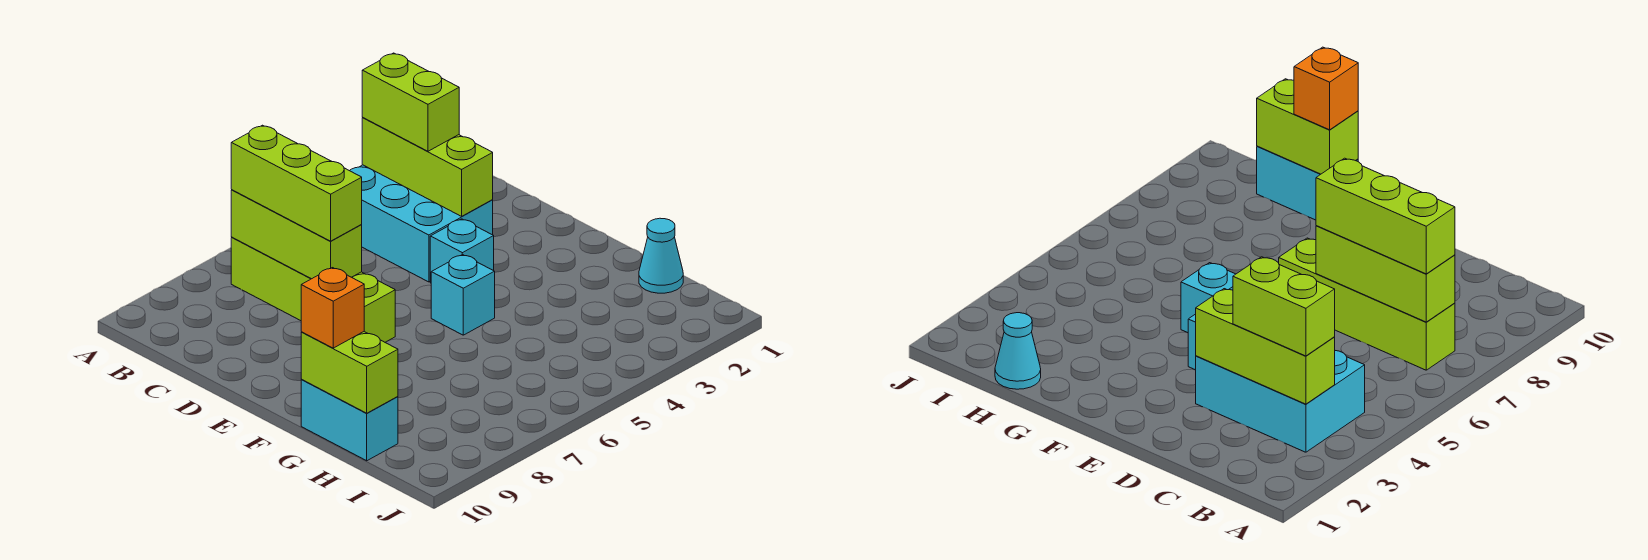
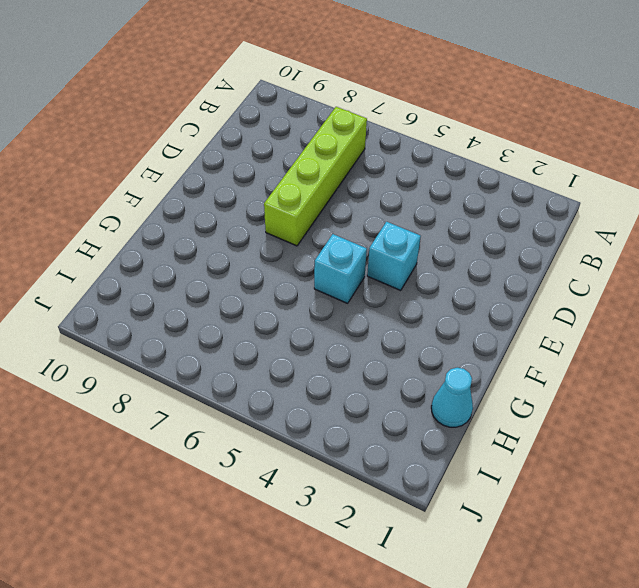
none -> cyan brick B3:D4 level 1
none -> cyan brick G10:H10 level 1
none -> lime brick B3:D3 level 2

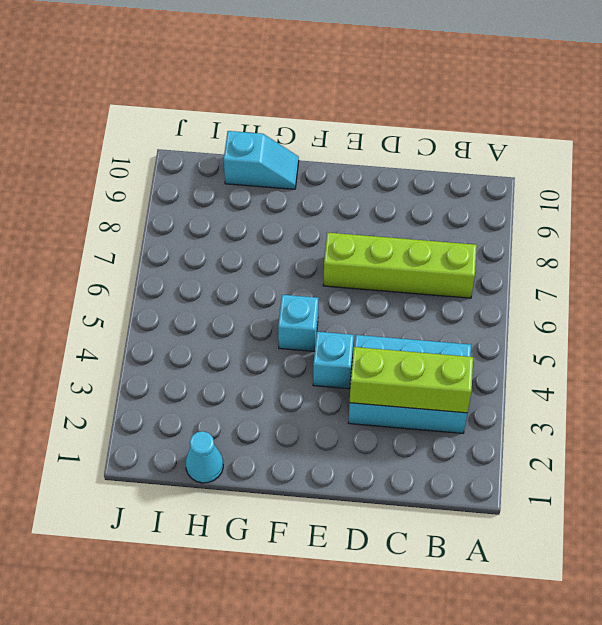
cyan slope G10:H10 level 1 top H -> cyan brick G10:H10 level 1
none -> lime brick B7:D7 level 2
none -> lime brick G10:H10 level 2
none -> lime brick B3:C3 level 3

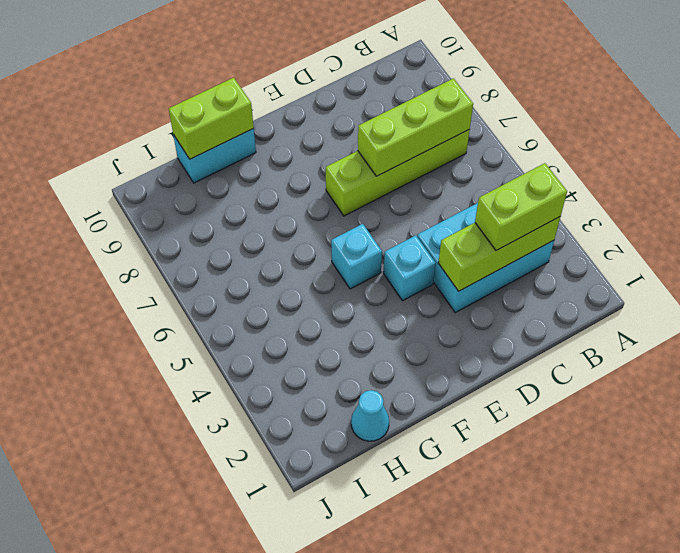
none -> lime brick B7:D7 level 3
none -> orange brick G10 level 3

